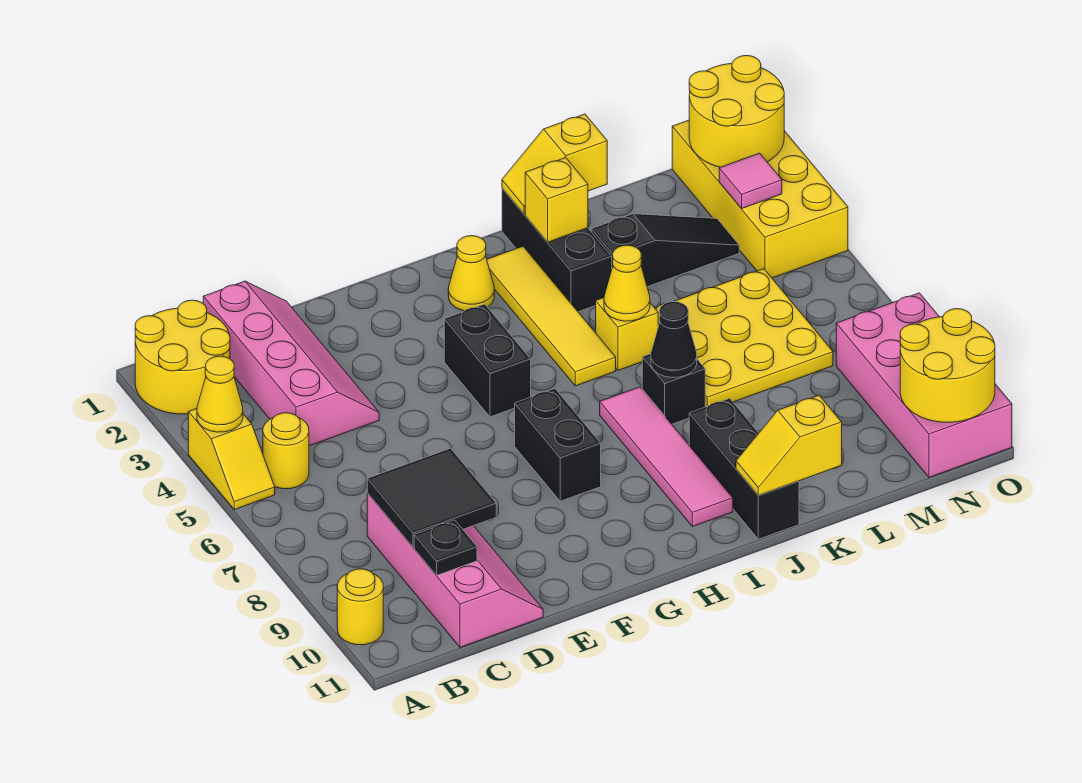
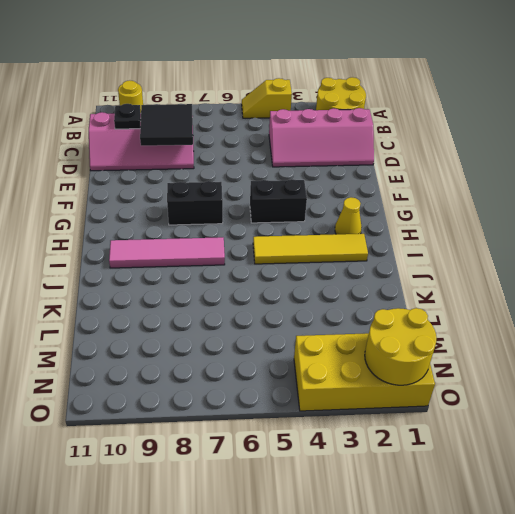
none -> yellow round brick B5 level 1
none -> black brick J1:J3 level 1
none -> yellow brick J5 level 1
none -> black brick J7 level 1

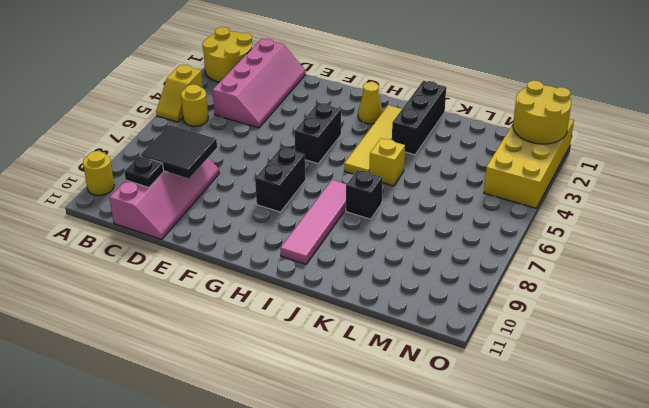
none -> black brick J9:J11 level 1
none -> black slope K3:M3 level 1 top K
none -> yellow plate K5:M7 level 1
none -> pink brick N8:O11 level 1

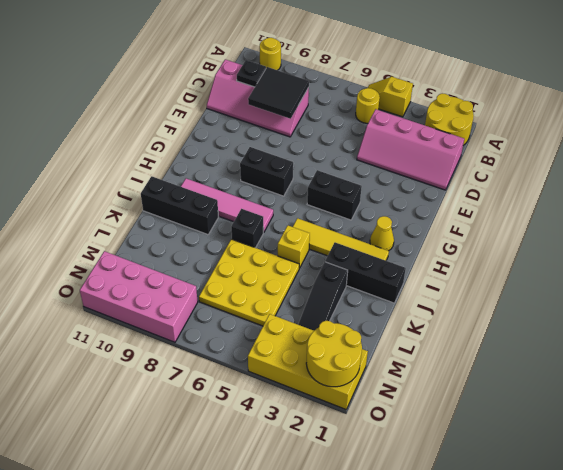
none -> yellow cone A4 level 2
none -> yellow slope J1:K1 level 2 top K
none -> yellow brick J2 level 2
none -> yellow cone J5 level 2

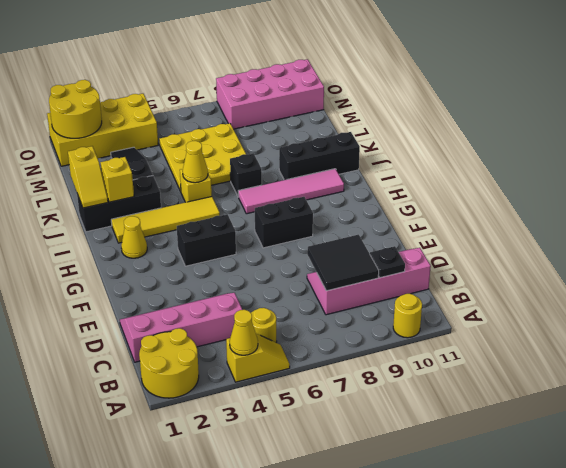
none -> black cone J7 level 2
none -> yellow slope J11:K11 level 2 top K
none -> pink tile N3 level 2
none -> yellow round brick N10:O11 level 2

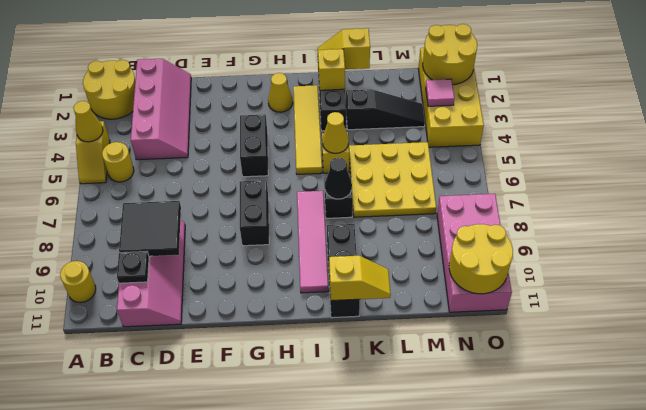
yellow slope J11:K11 level 2 top J -> yellow slope J11:K11 level 2 top K

